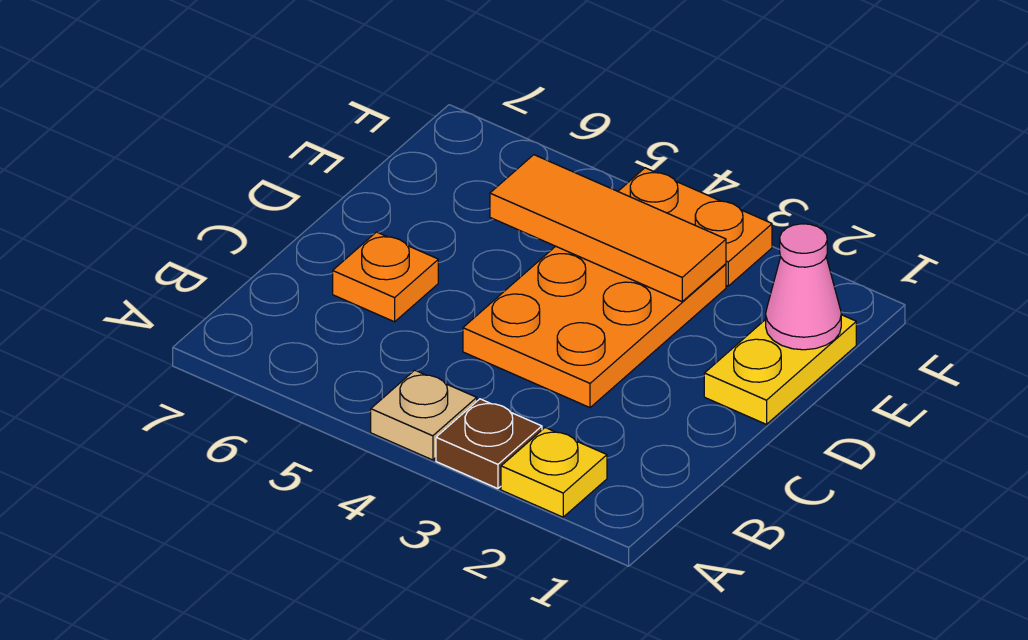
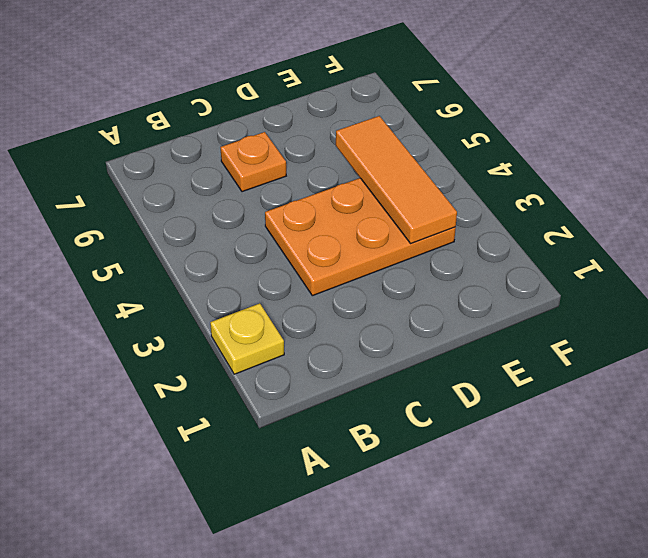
none -> brown plate A3 level 1
none -> tan plate A4 level 1

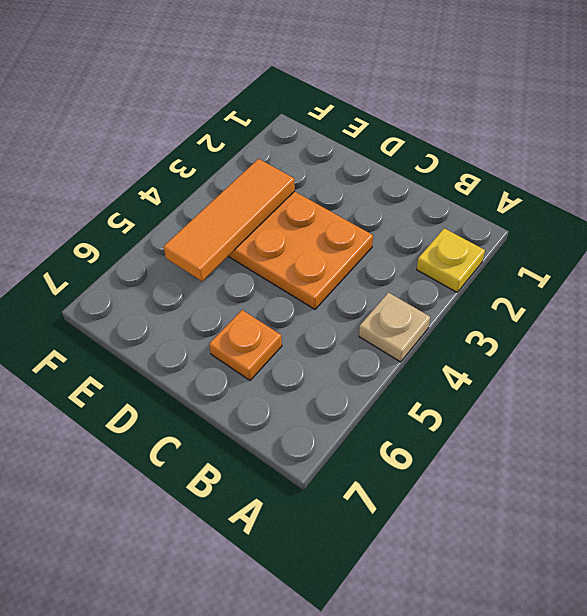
none -> brown plate A3 level 1
none -> yellow plate D1:E1 level 1

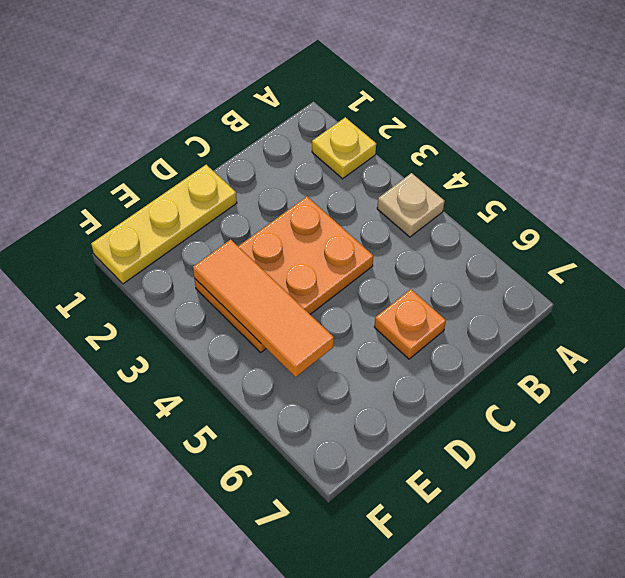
yellow plate D1:F1 level 1 -> yellow plate D1:E1 level 1
none -> brown plate A3 level 1
none -> orange plate F3:F4 level 1

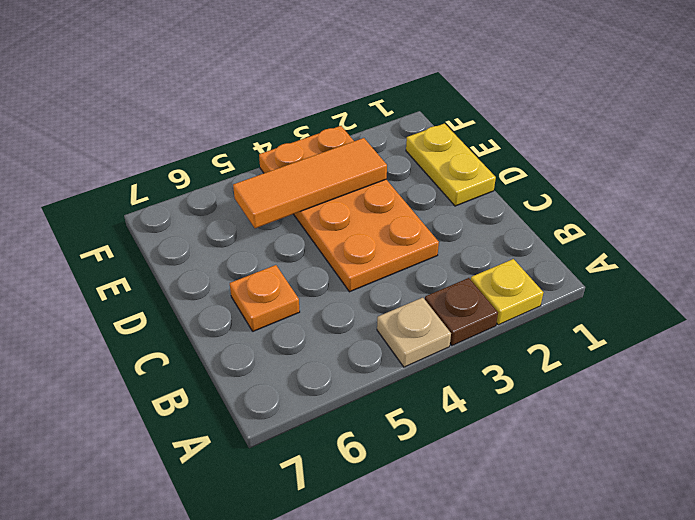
none -> pink cone E1 level 2

